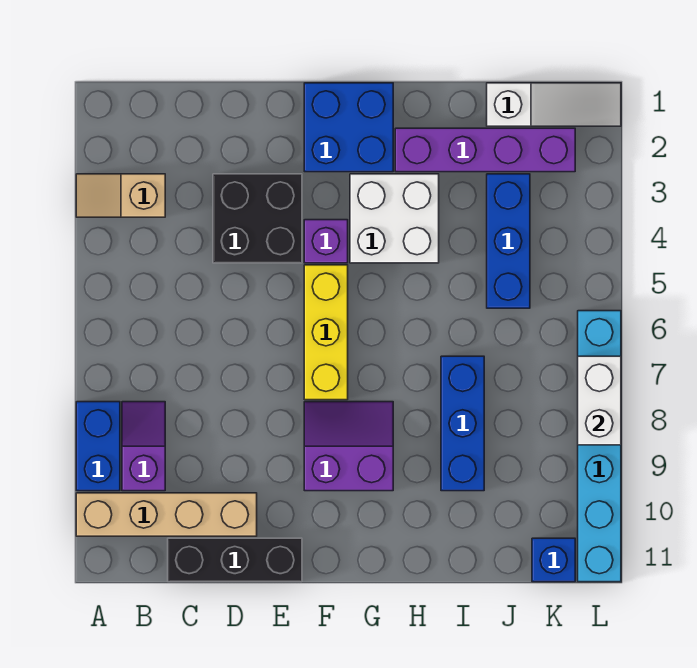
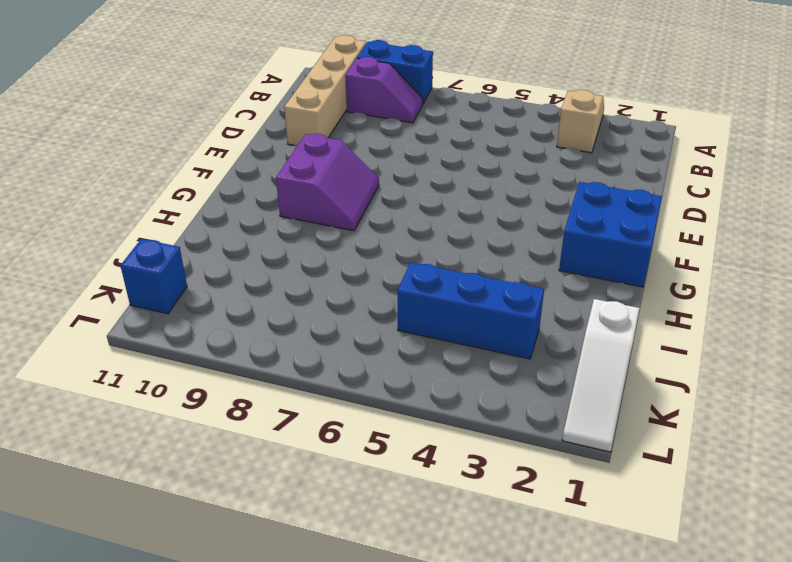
none -> black brick C11:E11 level 1
none -> black brick D3:E4 level 1
none -> purple brick F4 level 1

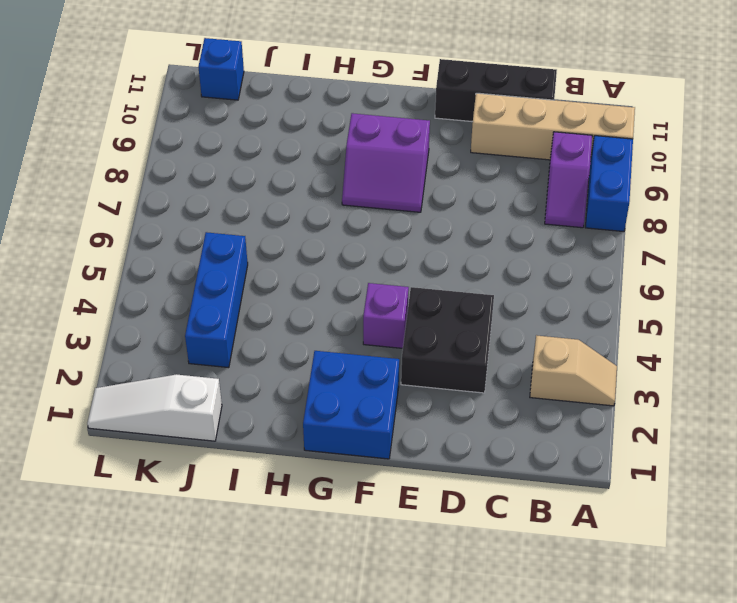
none -> yellow brick F5:F7 level 1
none -> white brick G3:H4 level 1
none -> purple brick H2:K2 level 1

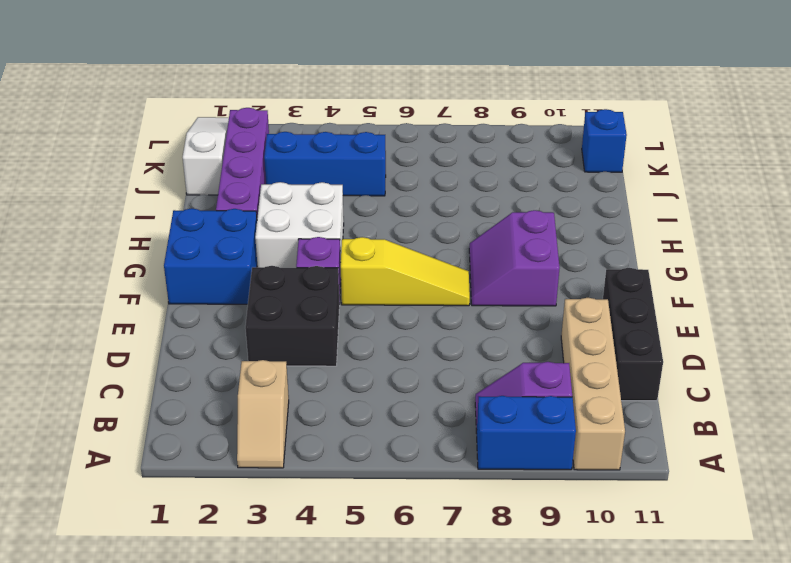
yellow slope F5:F7 level 1 top 5 -> yellow brick F5:F7 level 1
none -> blue brick I7:I9 level 1
none -> cyan brick L6:L11 level 1
none -> white brick L7:L8 level 2

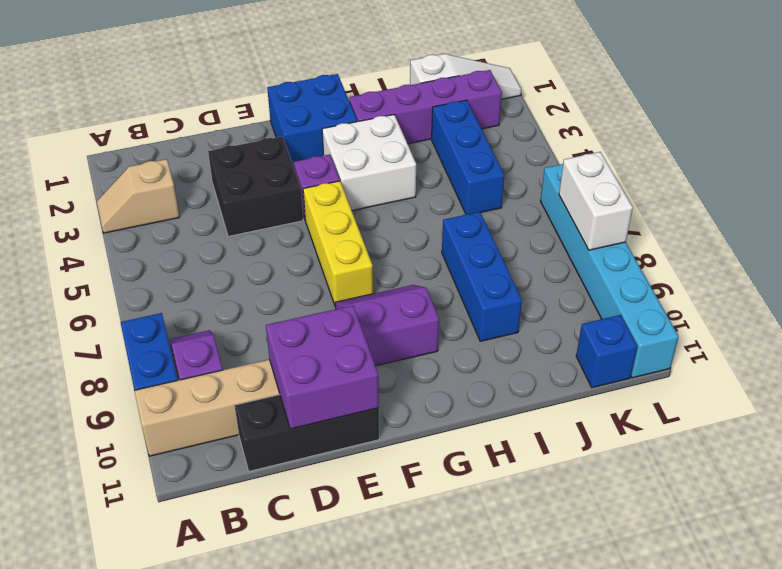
purple brick D10:E11 level 2 -> none

